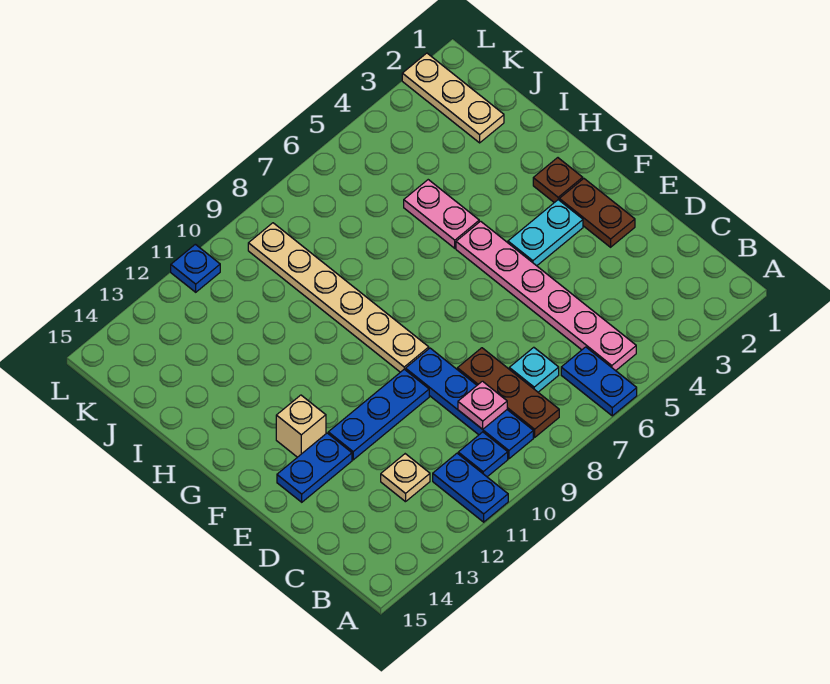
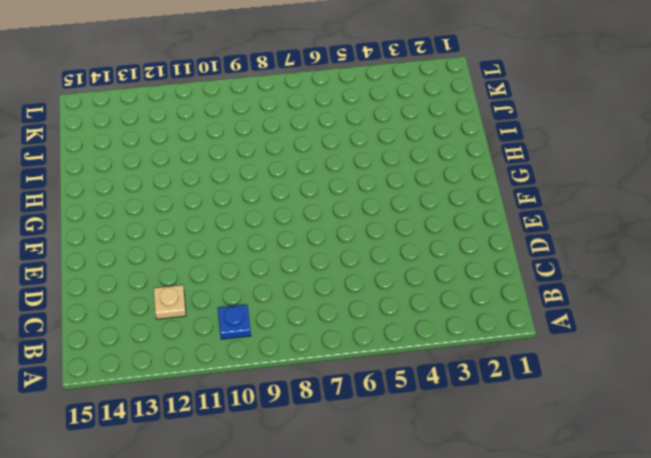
none -> blue plate A6:B6 level 1
none -> blue plate A11:B11 level 1
none -> pink plate B5:G5 level 1

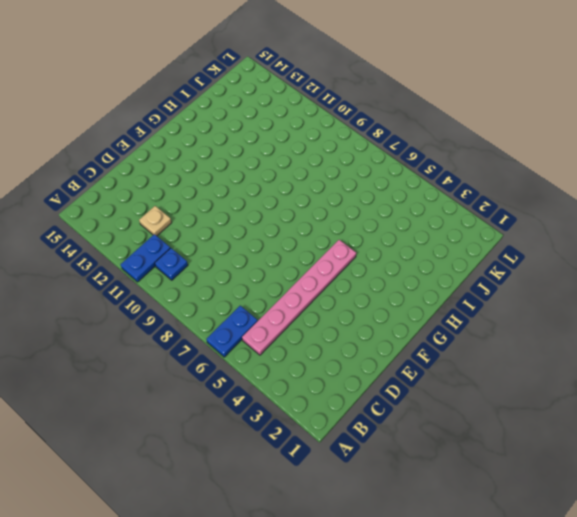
none -> brown plate B8:D8 level 1
none -> blue plate B9:E9 level 1
none -> cyan plate C7 level 1

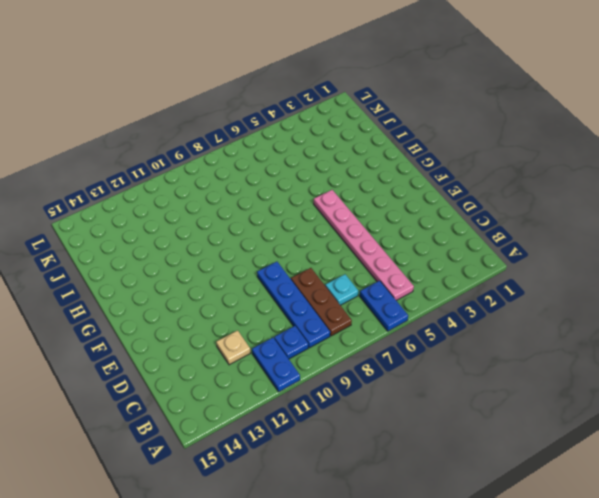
none -> brown plate E2:F2 level 1
none -> blue plate E10:E12 level 1
none -> blue plate E13:E14 level 1

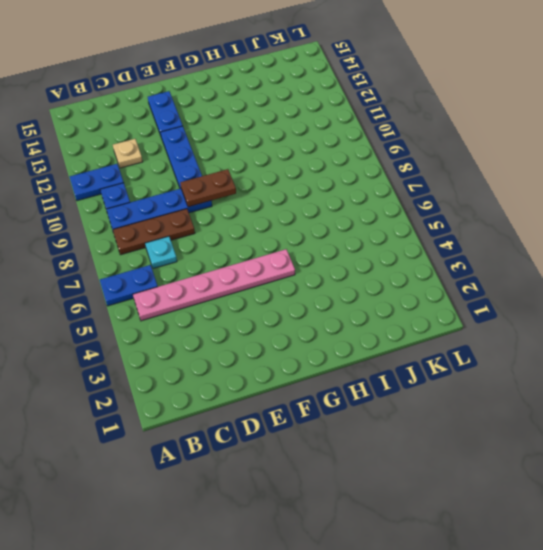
brown plate E9:F9 level 2 -> brown plate E2:F2 level 1
none -> cyan plate F3:F4 level 1
none -> tan plate F9:K9 level 1
none -> tan brick F13 level 1

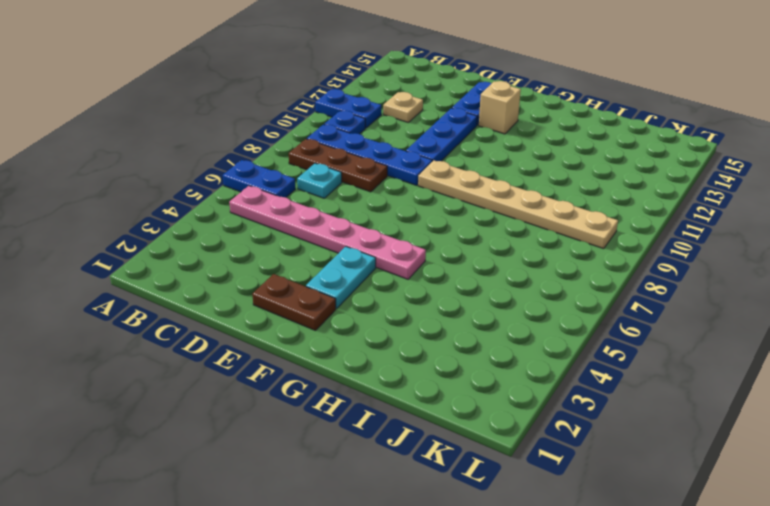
none -> brown plate G2 level 1
none -> pink plate H5:I5 level 1
none -> tan plate J2:L2 level 1

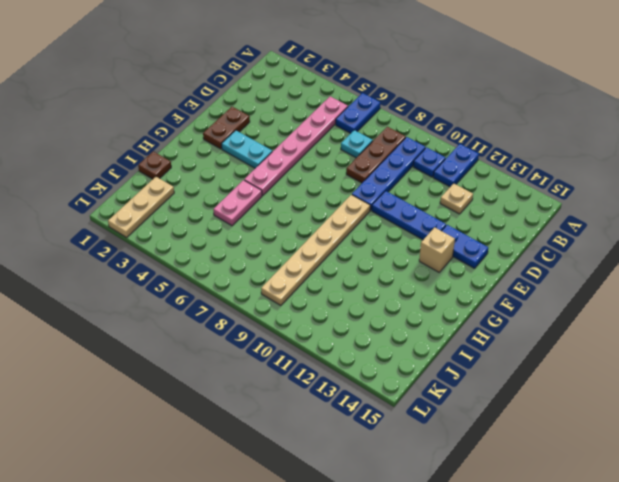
brown plate I1 level 1 -> brown plate G2 level 1
none -> blue plate L11 level 1
none -> pink plate C9 level 2

